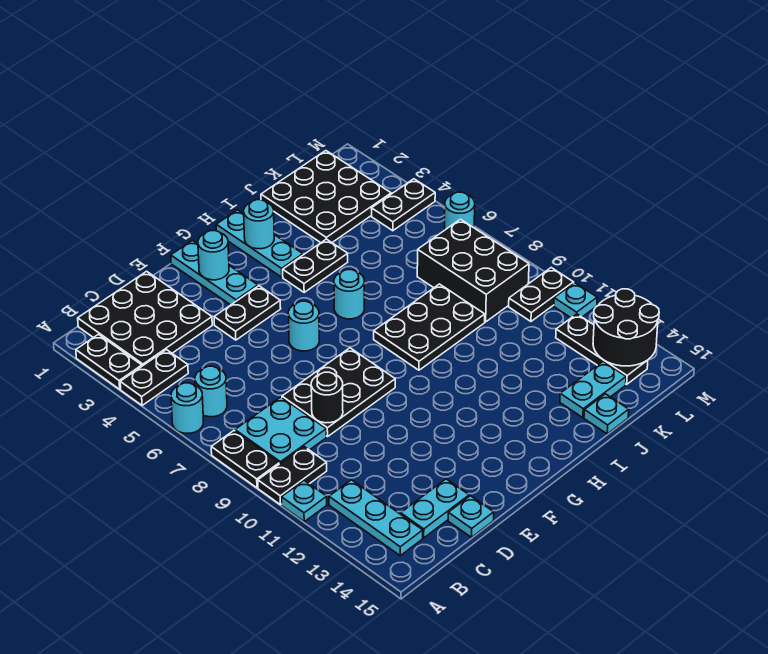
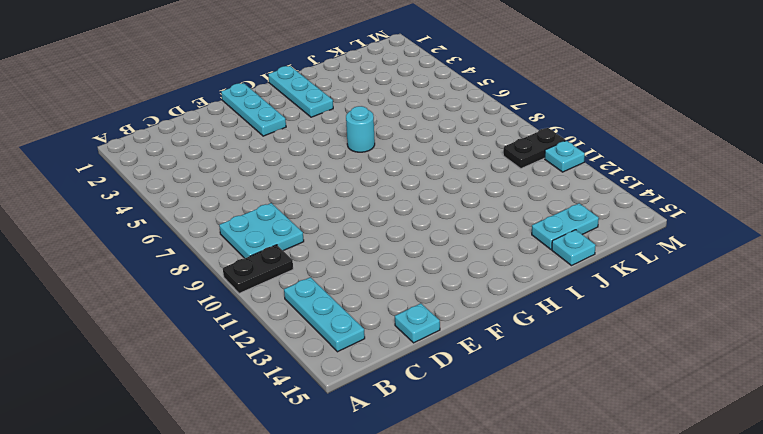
none -> black plate A2:A3 level 1
none -> black plate A4:B4 level 1
none -> cyan round brick A6 level 1
none -> black plate A8:A9 level 1

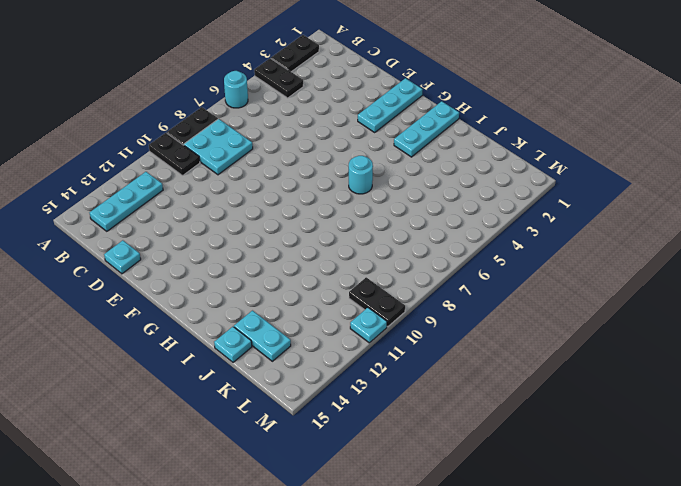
none -> cyan plate A11 level 1
none -> black plate B1:D3 level 1
none -> cyan round brick B6 level 1
none -> cyan plate C14:D14 level 1

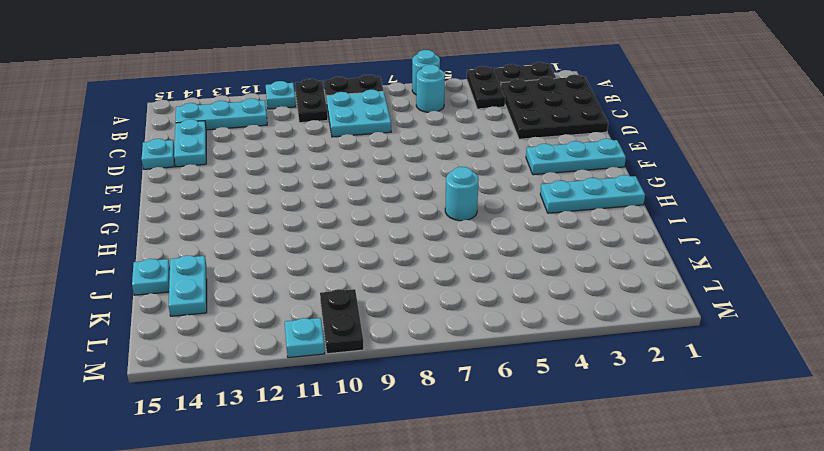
none -> black plate D8:F9 level 1
none -> black plate E4:F4 level 1
none -> cyan round brick F6 level 1
none -> black plate H4:I4 level 1

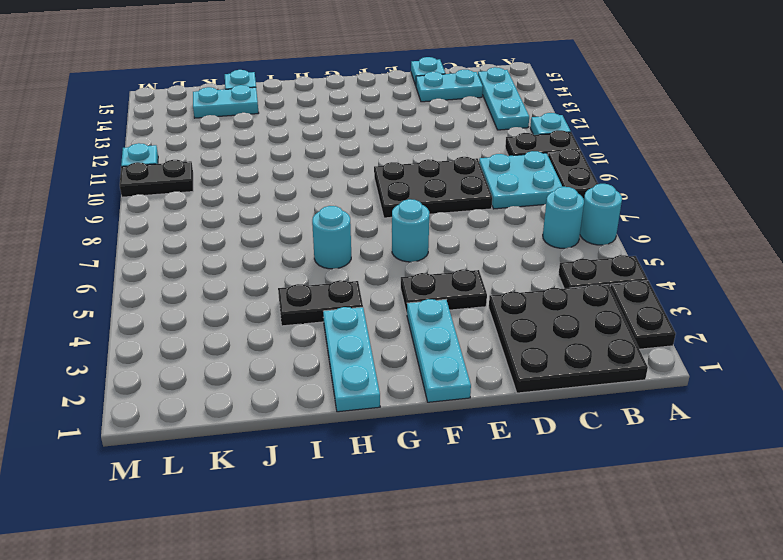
none -> black plate H8:J9 level 1
none -> black plate J1:L3 level 1
none -> black brick K7:L9 level 1
none -> black plate L4:M4 level 1

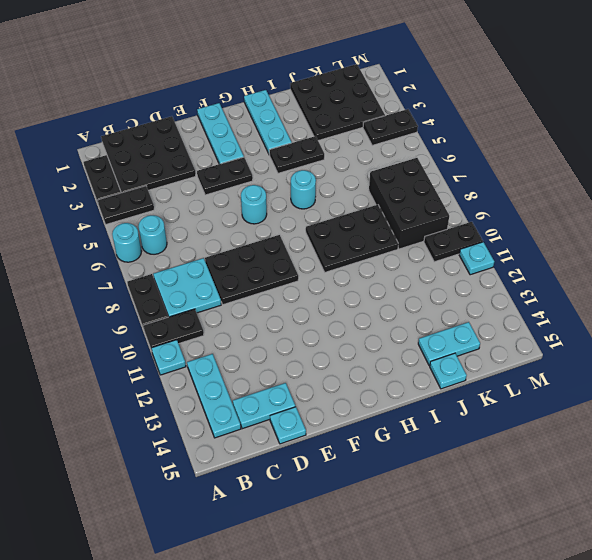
none -> black plate L12:L14 level 1
none -> cyan round brick M6 level 1
none -> black round brick D9 level 2
none -> cyan round brick F2 level 2

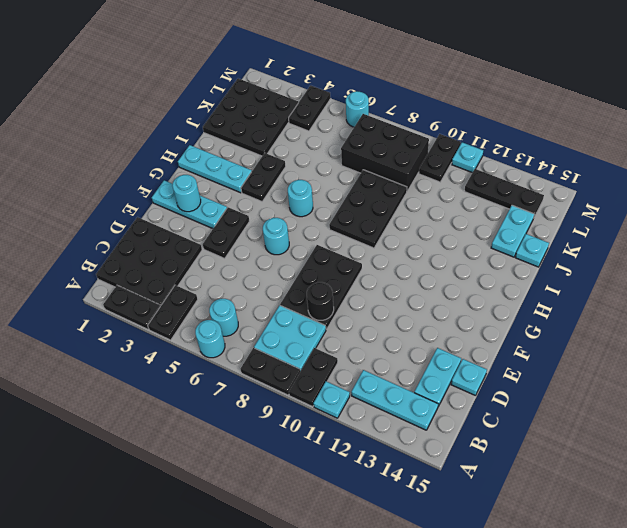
none -> cyan round brick H2 level 2
none -> black round brick L13:M14 level 2

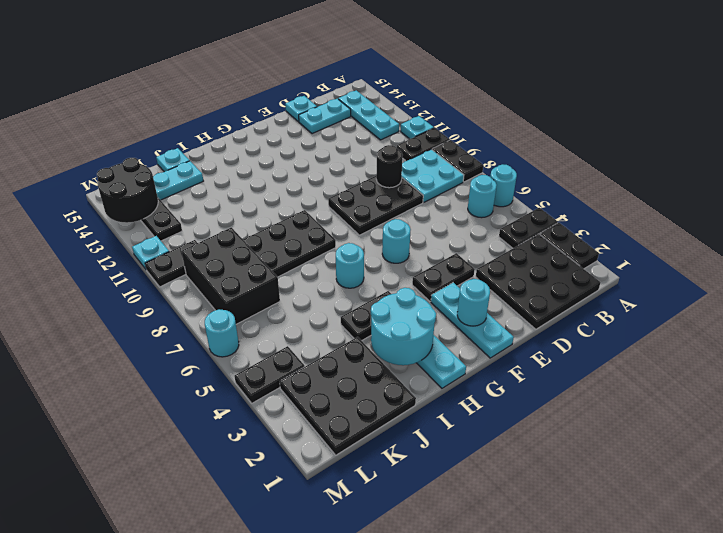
cyan round brick H2:I3 level 2 -> cyan round brick H2 level 2

